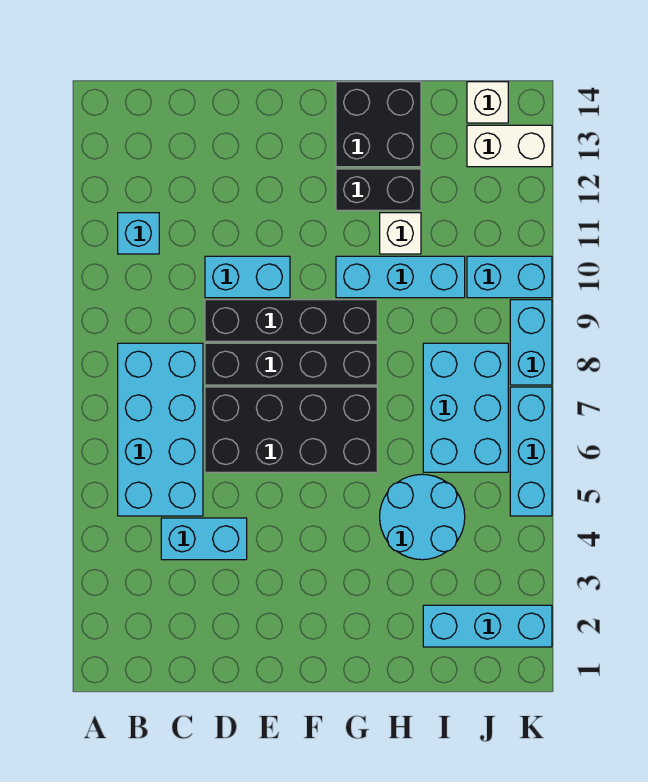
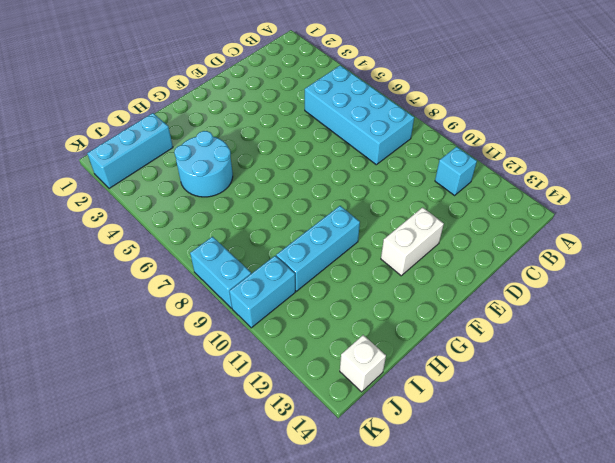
white brick E12:F12 level 1 -> white brick J13:K13 level 1
none -> cyan brick C4:D4 level 1
none -> black brick D6:G7 level 1
none -> black brick D8:G8 level 1

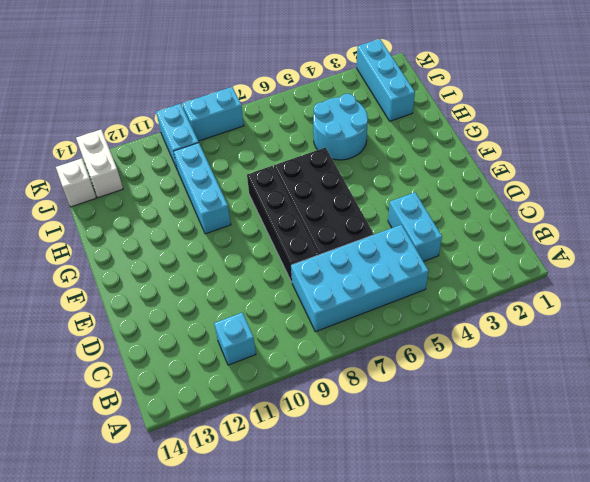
none -> black brick D9:G9 level 1
none -> cyan brick D10:E10 level 1
none -> black brick G12:H12 level 1

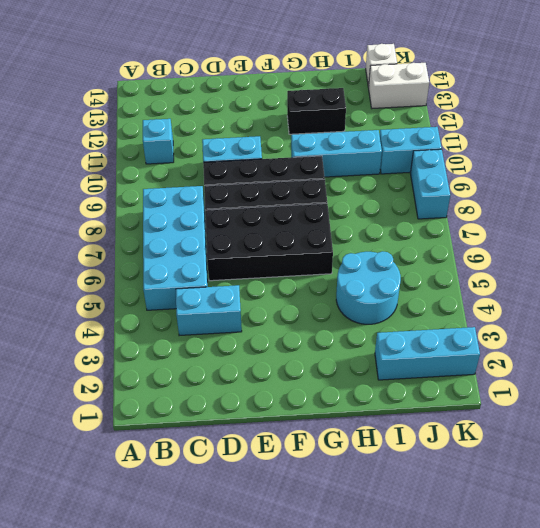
none -> black brick G13:H14 level 1
none -> white brick H11 level 1
none -> cyan brick I6:J8 level 1

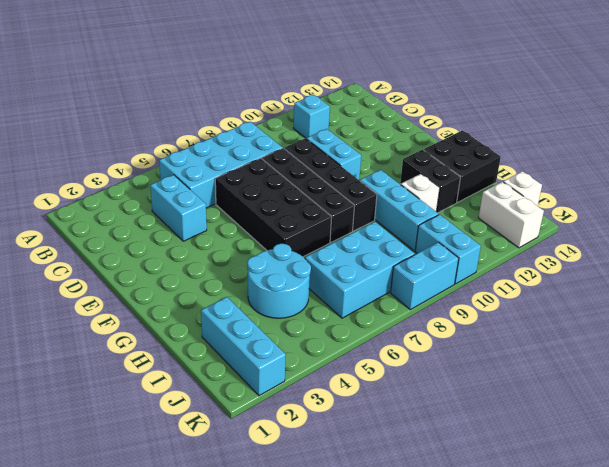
none -> cyan brick K5:K7 level 1

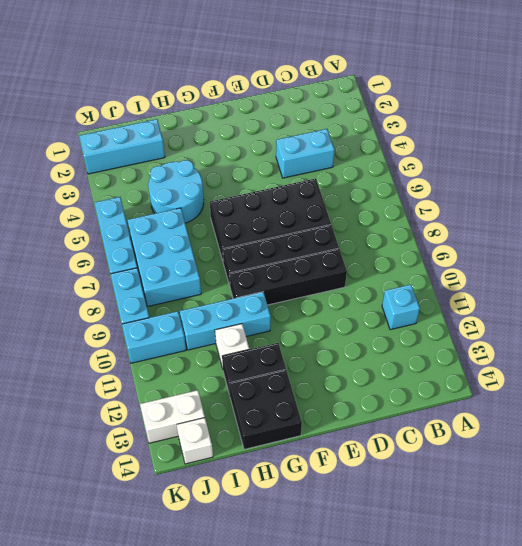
none -> cyan brick B5:C8 level 1
none -> cyan brick D10:E10 level 1

